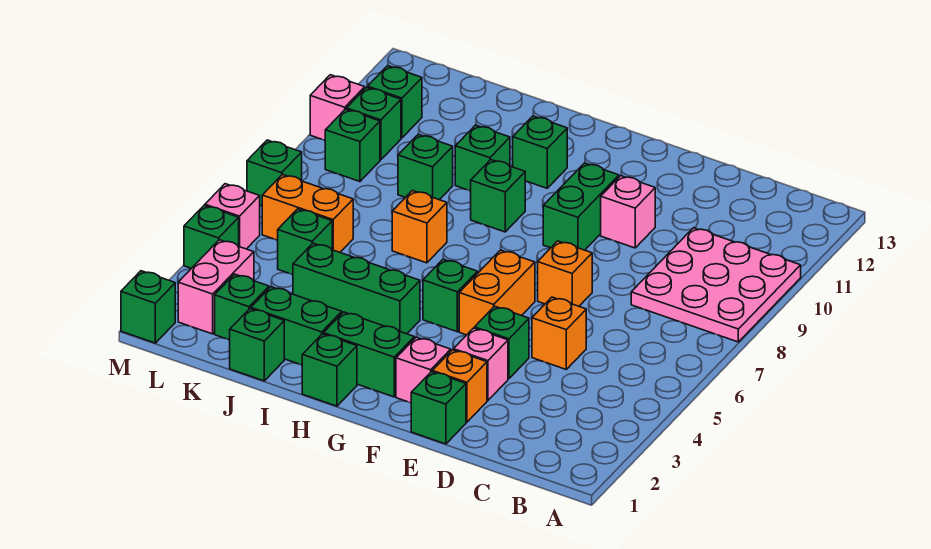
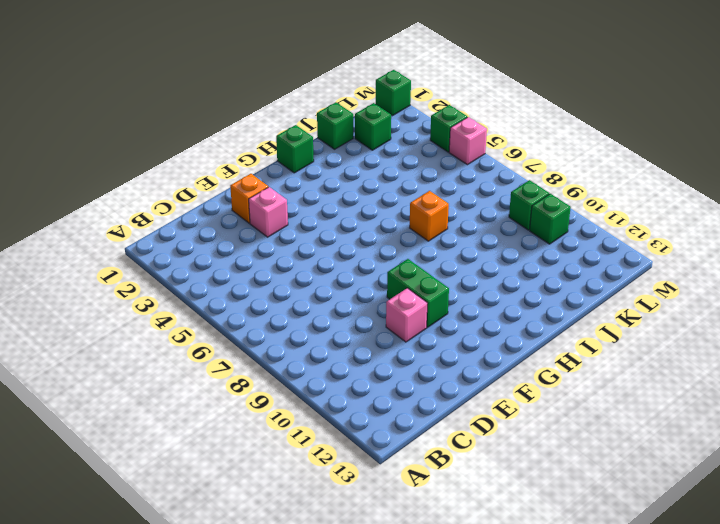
none -> pink plate A8:C10 level 1
none -> orange brick D5 level 1
none -> green brick E1 level 1
none -> green brick E4 level 1

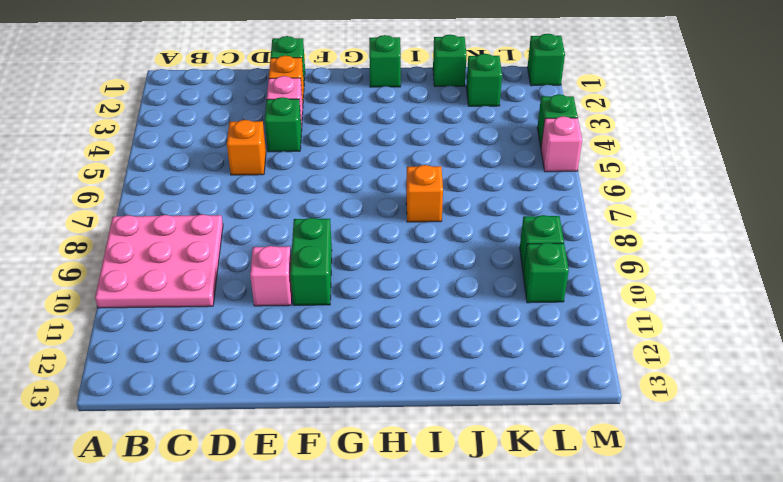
none -> orange brick E7 level 1
none -> pink brick F2 level 1
none -> orange brick F5:F6 level 1
none -> green brick G2:H2 level 1

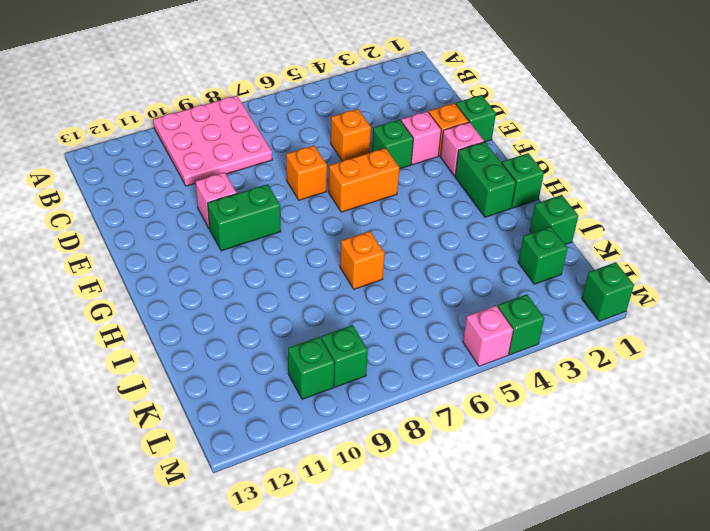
none -> green brick G5 level 1
none -> green brick H4:J4 level 1
none -> green brick H9 level 1
none -> green brick H11 level 1

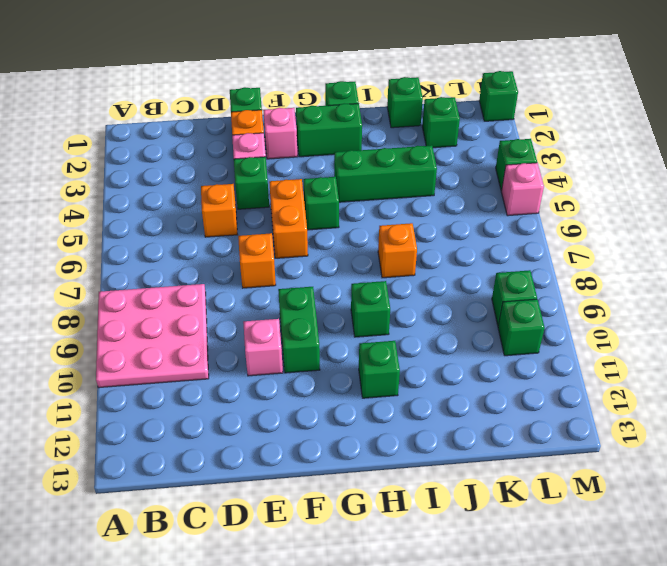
none -> green brick I2:J2 level 1
none -> green brick I10 level 1
none -> green brick J9 level 1
none -> green brick K5 level 1

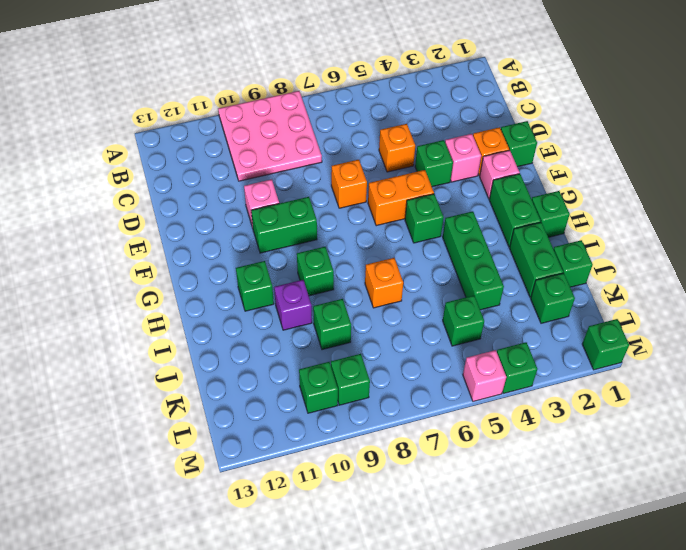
purple brick I10 level 1 -> green brick I10 level 1
none -> orange brick K6:L6 level 1
none -> pink brick L2:L3 level 1
none -> green brick L11 level 1
none -> green brick M7 level 1

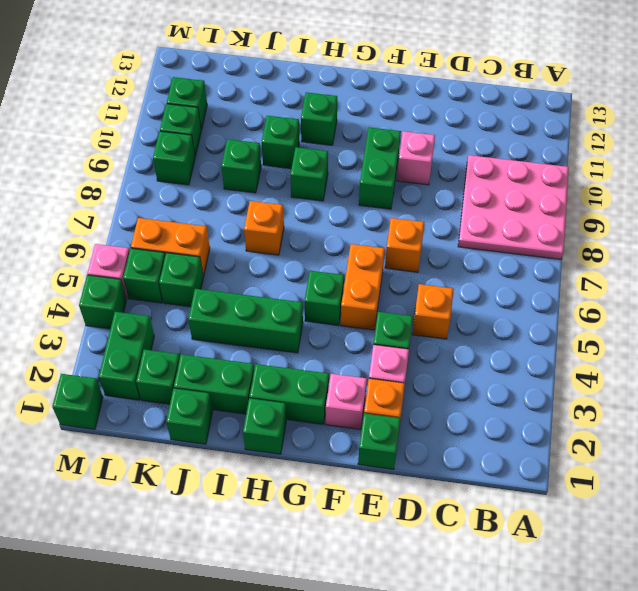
green brick L2:L3 level 1 -> pink brick L2:L3 level 1
green brick L5 level 1 -> green brick M7 level 1
none -> pink brick M10 level 1

